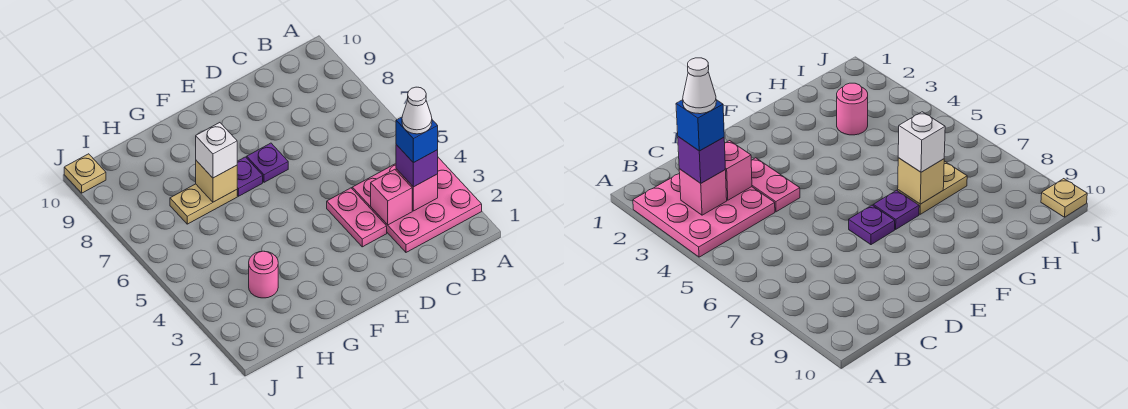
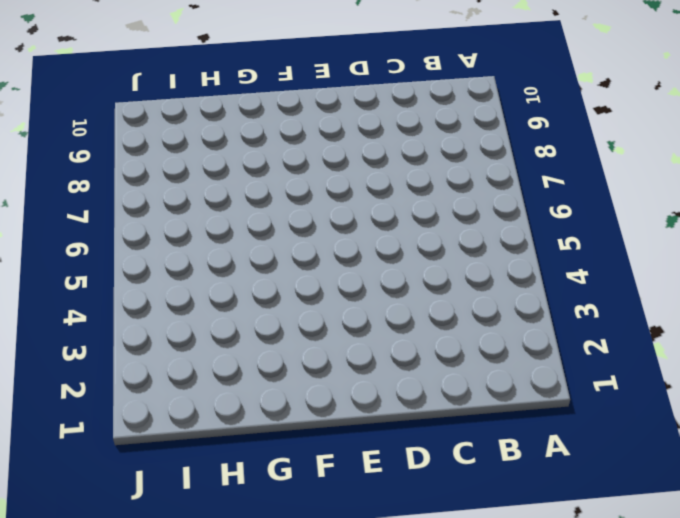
none -> pink plate A2:C4 level 1
none -> pink plate D3:D4 level 1
none -> purple plate E7 level 1

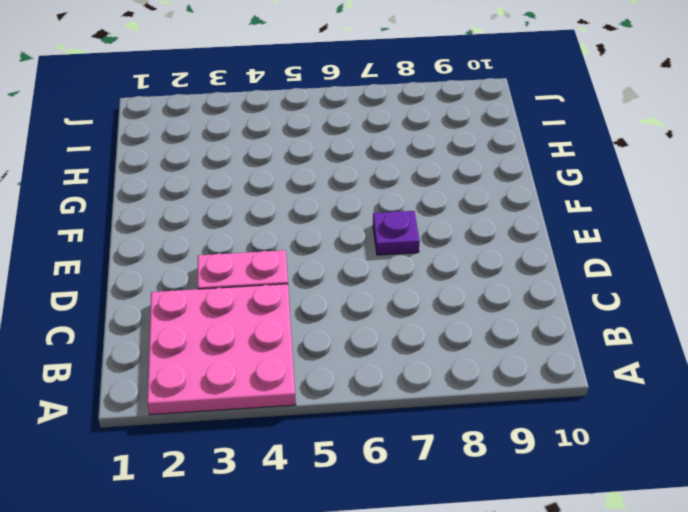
none -> purple plate F7 level 1
none -> tan plate G7:H7 level 1
none -> pink round brick H3 level 1

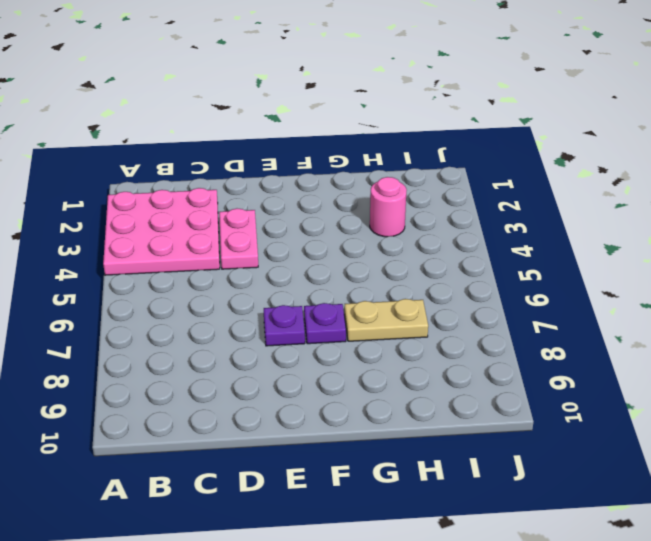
none -> tan plate J10 level 1
none -> pink brick B3 level 2
none -> pink brick C3 level 2

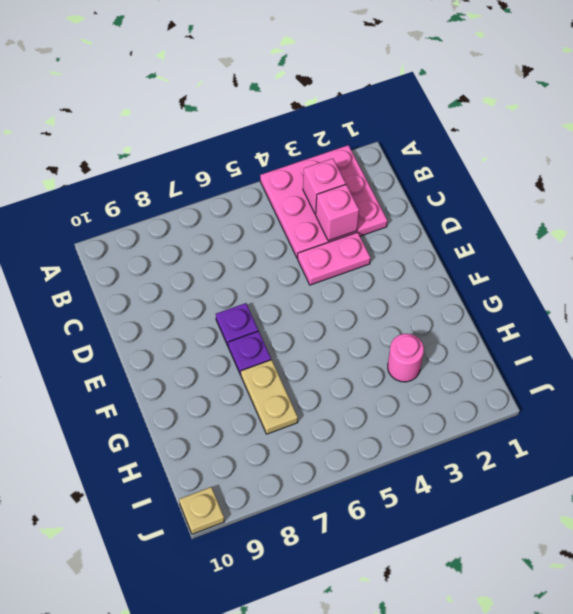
none -> tan brick G7 level 2
none -> purple brick B3 level 3
none -> white brick G7 level 3

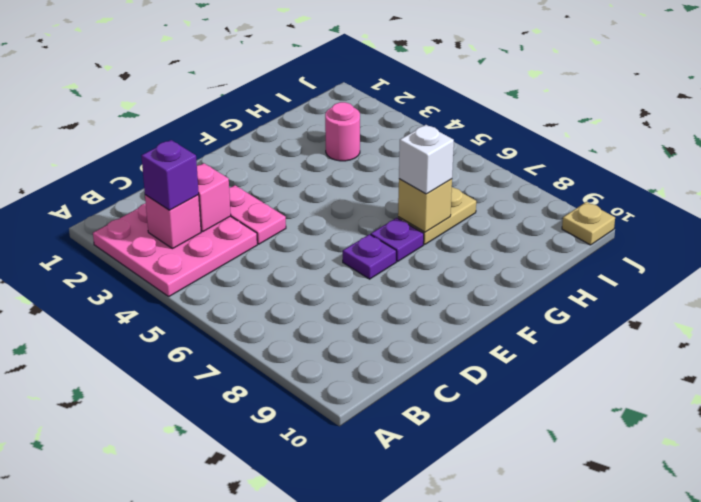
none -> blue brick B3 level 4
none -> white cone B3 level 5

